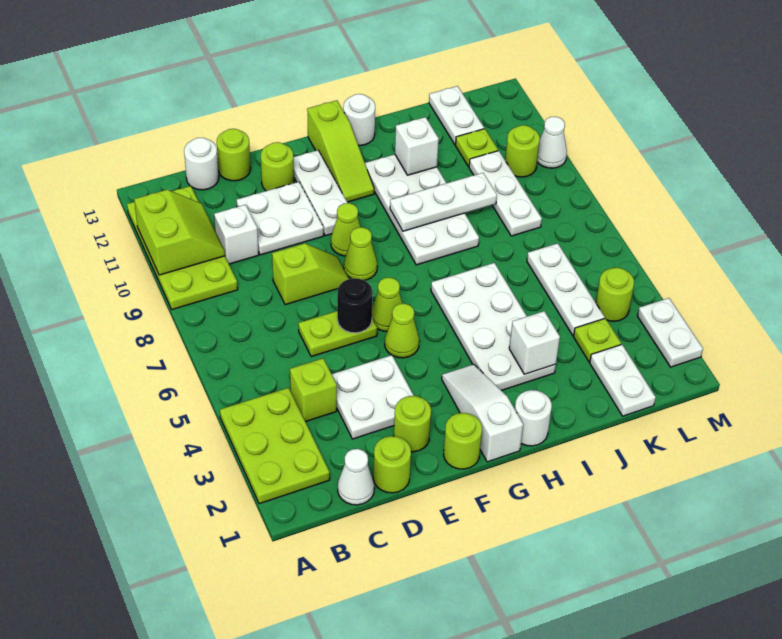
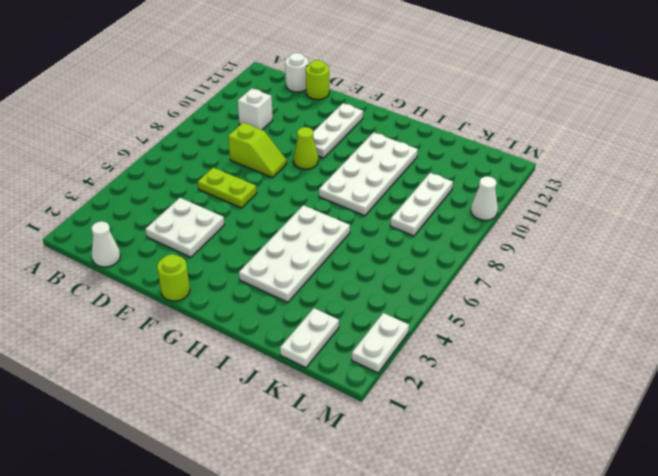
none -> lime plate A2:B4 level 1
none -> lime plate A9:B12 level 1
none -> lime brick C4 level 1
none -> lime round brick D1 level 1

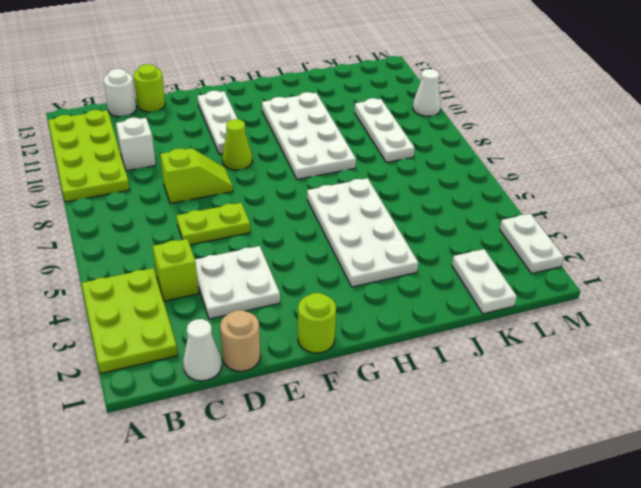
tan round brick D1 level 1 -> lime round brick D1 level 1
none -> white plate D10:E11 level 1
none -> lime round brick E2 level 1
none -> lime round brick E12 level 1
none -> lime cone F5 level 1

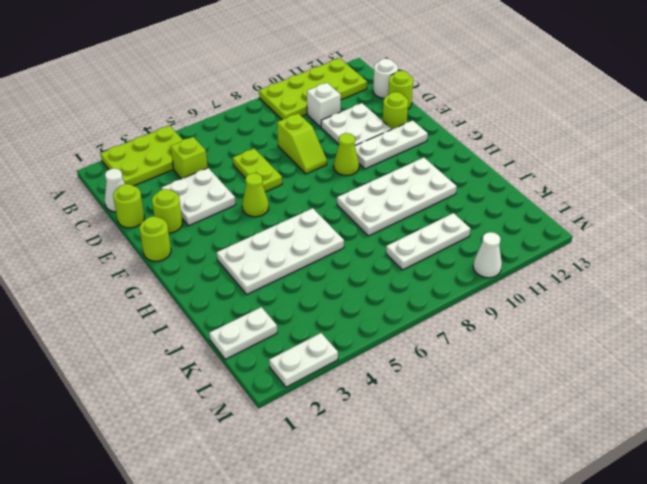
none -> lime cone F6 level 1
none -> lime cone F8 level 1
none -> white slope G1:G3 level 1 top 1
none -> lime slope G11:G13 level 1 top 13

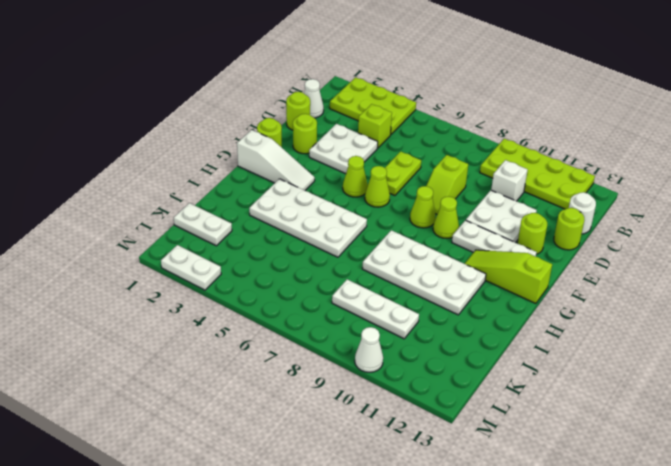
none -> white round brick H1 level 1
none -> white round brick H13 level 1
none -> lime plate K3 level 1
none -> white plate K4:K6 level 1

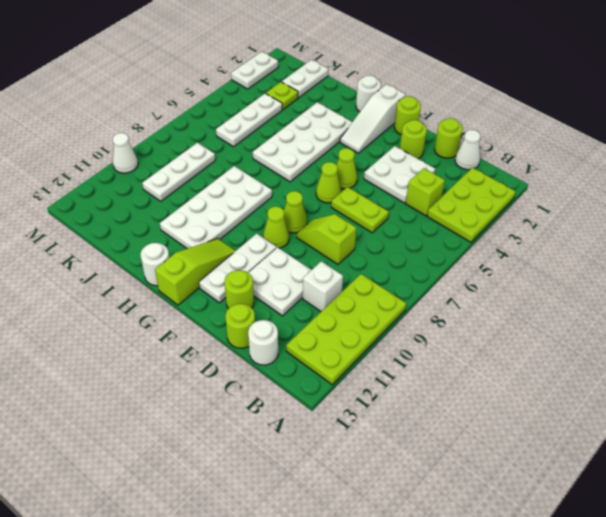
none -> lime plate K11 level 1
none -> white plate K12:K13 level 1
none -> lime round brick L4 level 1
none -> lime round brick L10 level 1

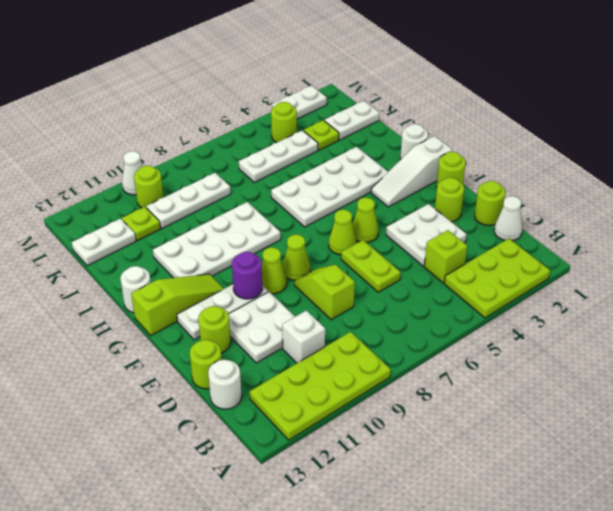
purple round brick F10 level 2 -> none
none -> lime slope A10:B11 level 2 top A
none -> black round brick E6 level 2
none -> white plate H9:J9 level 2
none -> white brick I3 level 2

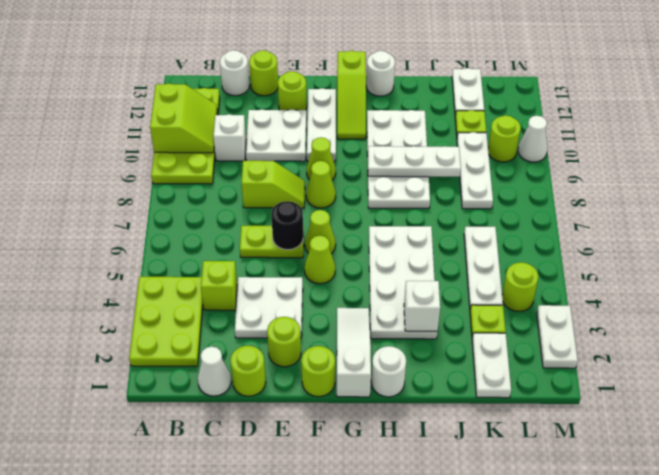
none -> white brick I11 level 2

